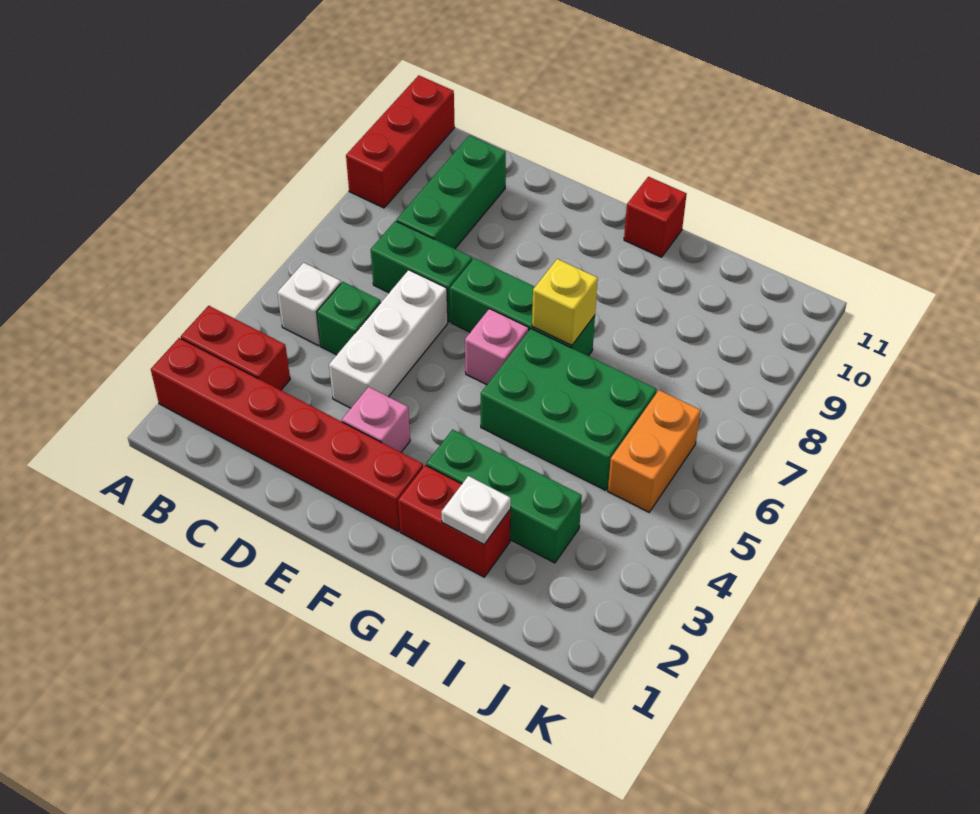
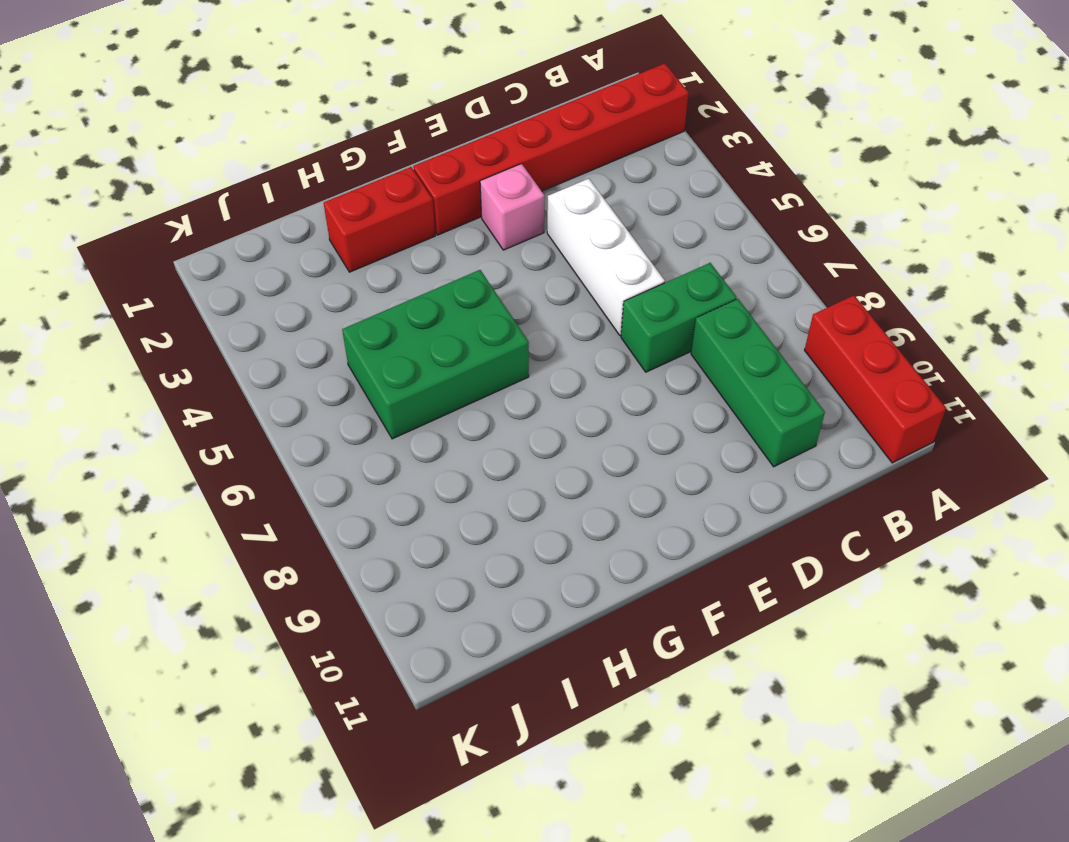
none -> red brick A3:B3 level 1
none -> white brick B5 level 1
none -> green brick C5 level 1

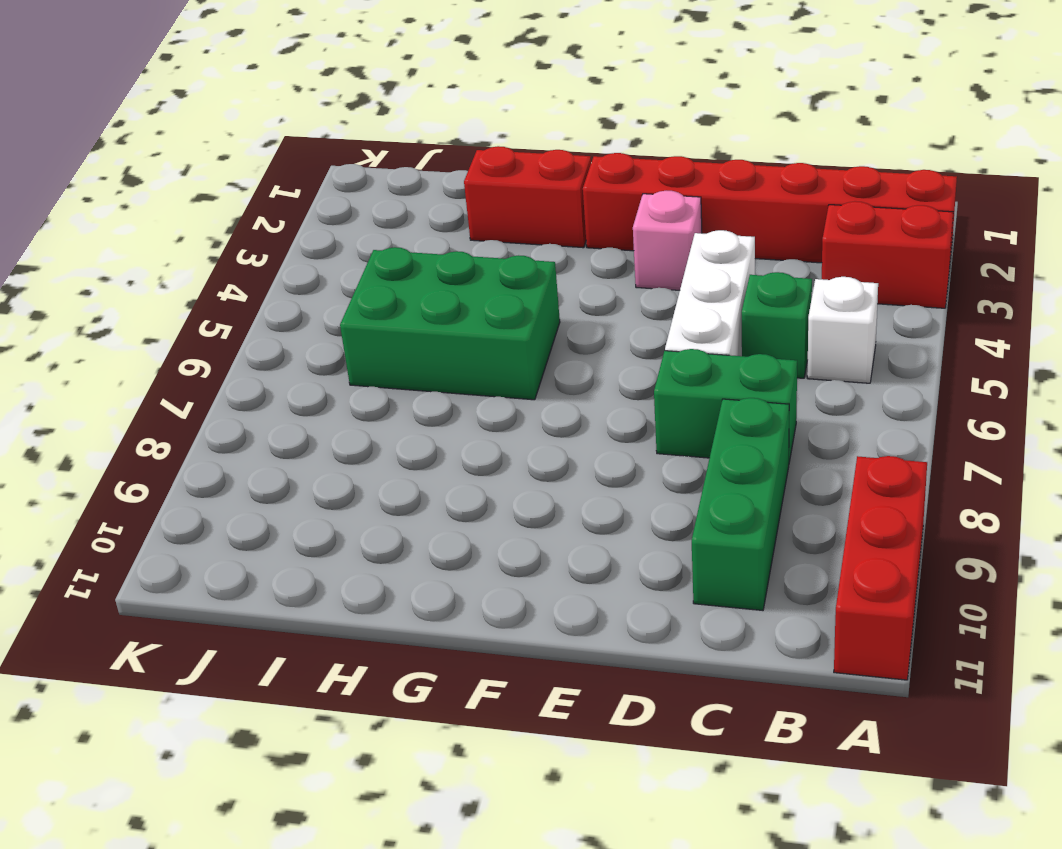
none -> green brick E7:G7 level 1
none -> pink brick F6 level 1
none -> green brick G3:I3 level 1

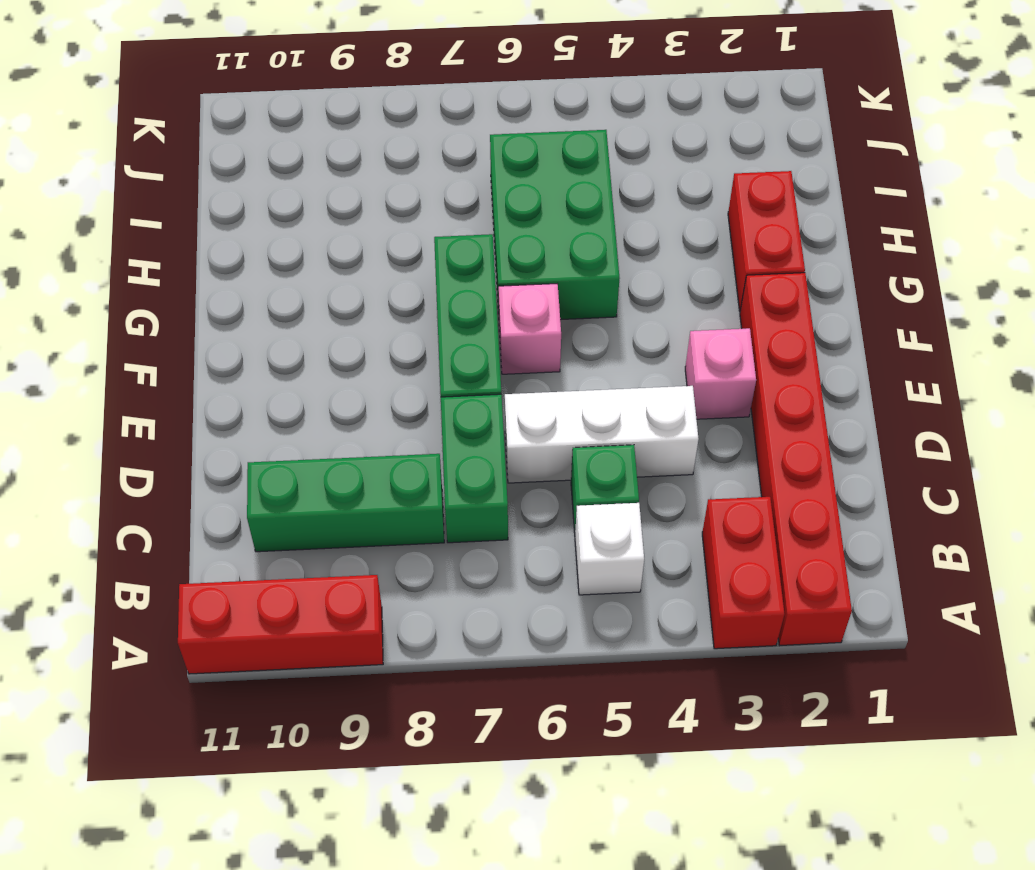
none -> green brick G3:I3 level 1
none -> red brick G11 level 1
none -> orange brick J5:J6 level 1

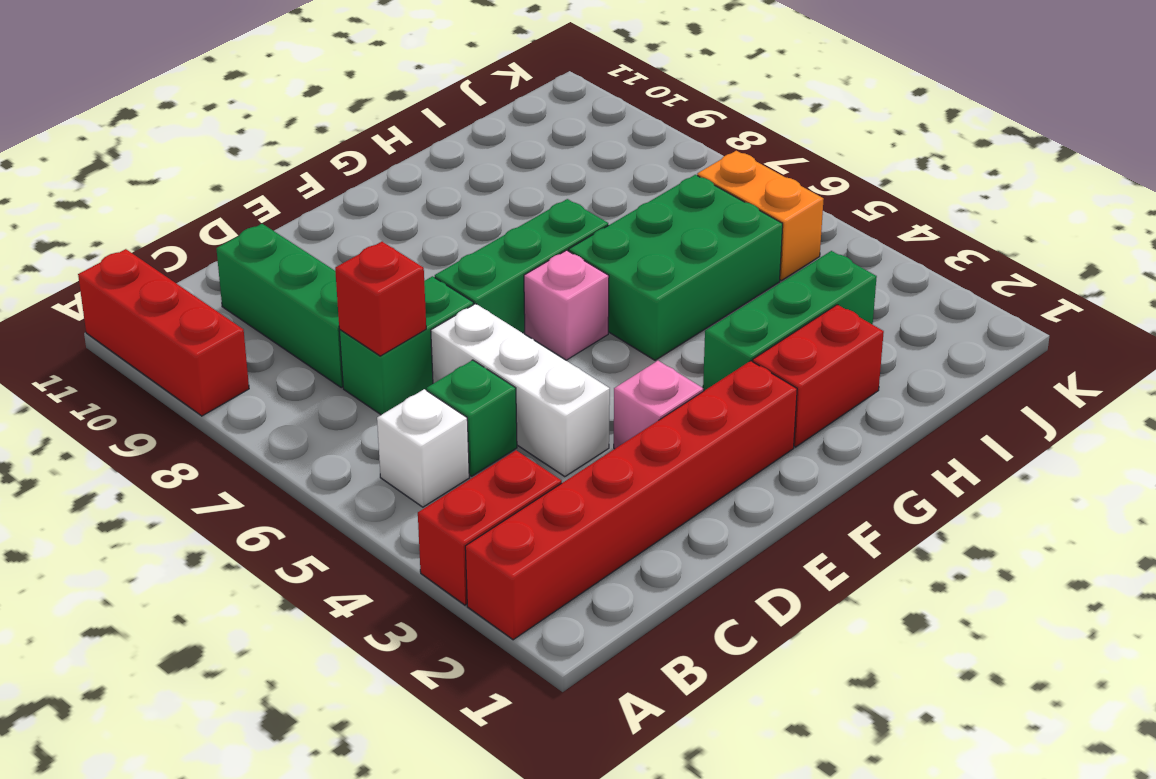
red brick C7 level 2 -> red brick G11 level 1
none -> yellow brick G7 level 2
none -> white plate H2 level 2

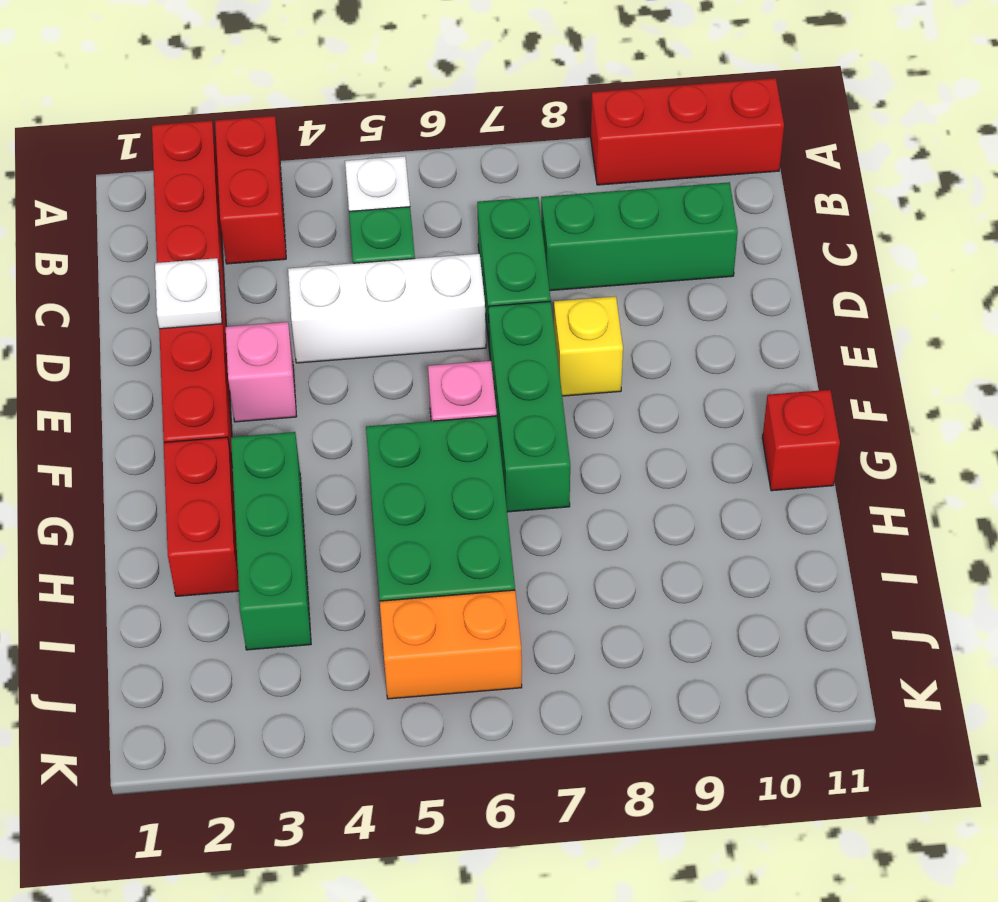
white plate D2 level 2 -> white plate H2 level 2
yellow brick E8 level 1 -> yellow brick G7 level 2

